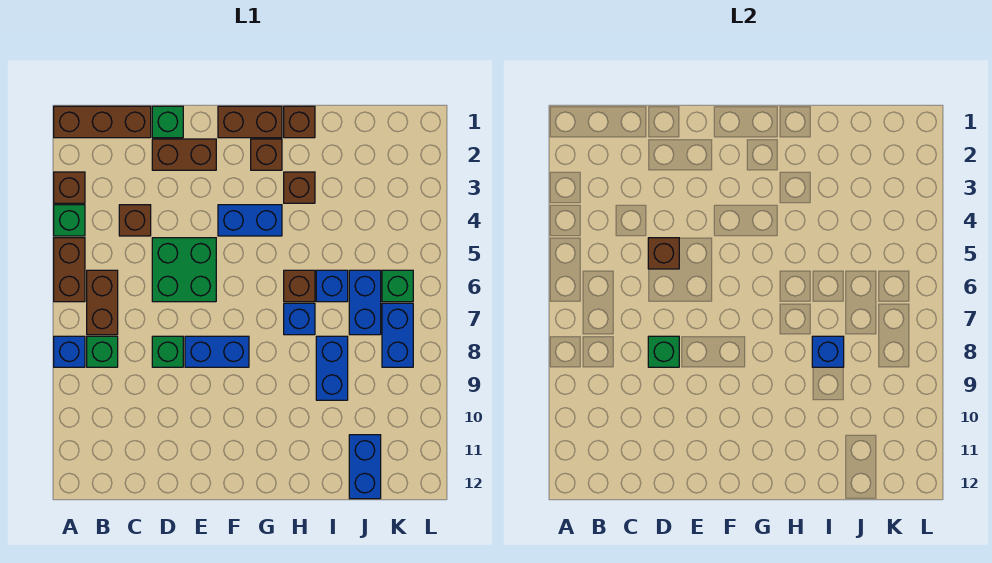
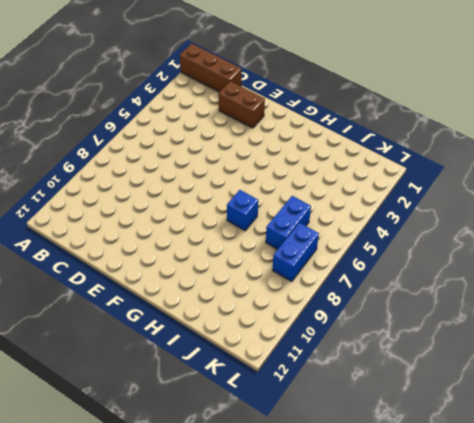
none -> brown brick A3 level 1
none -> green brick A4 level 1
none -> brown brick A5:A6 level 1

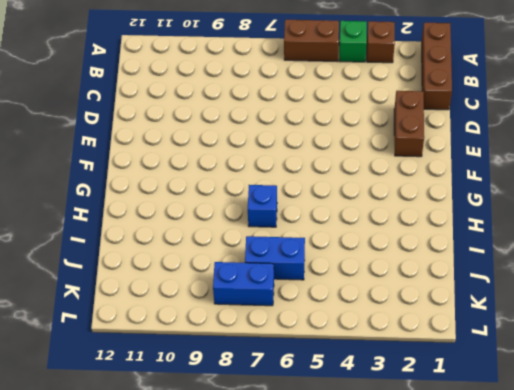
none -> blue brick A8 level 1
none -> brown brick B6:B7 level 1
none -> green brick B8 level 1

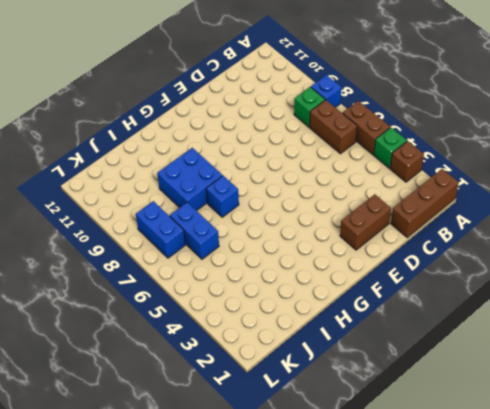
blue brick H8:I9 level 1 -> blue brick I8:I9 level 1
none -> brown brick C4 level 1
none -> green brick D1 level 1
none -> green brick D5:E6 level 1

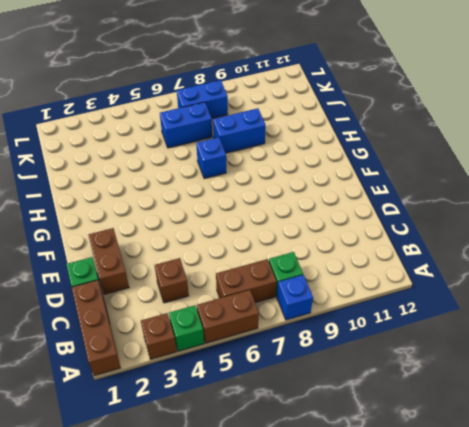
none -> green brick D5:E6 level 1
none -> green brick D8 level 1
none -> blue brick E8:F8 level 1

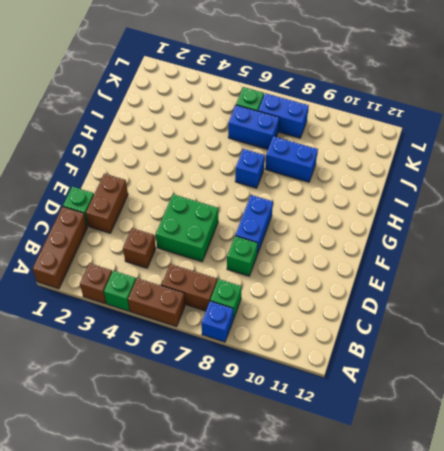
none -> brown brick F1:G1 level 1
none -> blue brick F4:G4 level 1
none -> brown brick G2 level 1

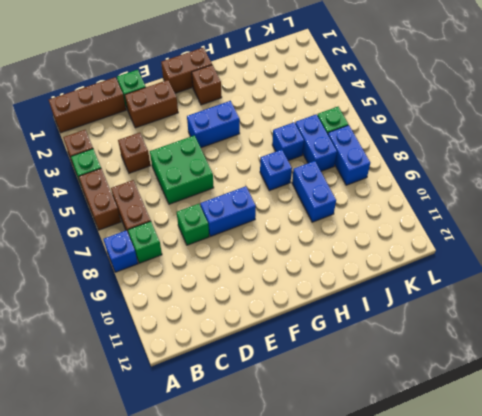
none -> brown brick H1 level 1
none -> brown brick H3 level 1
none -> brown brick H6 level 1

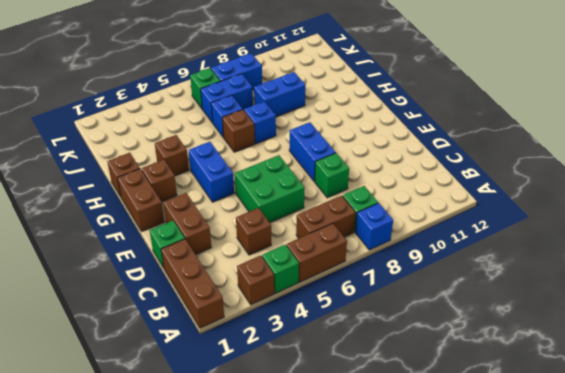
none -> blue brick J11:J12 level 1
none -> brown brick D5 level 2
none -> green brick D8 level 2

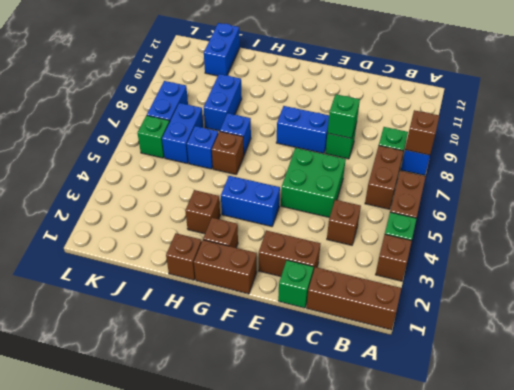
brown brick A8 level 2 -> brown brick D5 level 2
none -> blue brick I8 level 2

